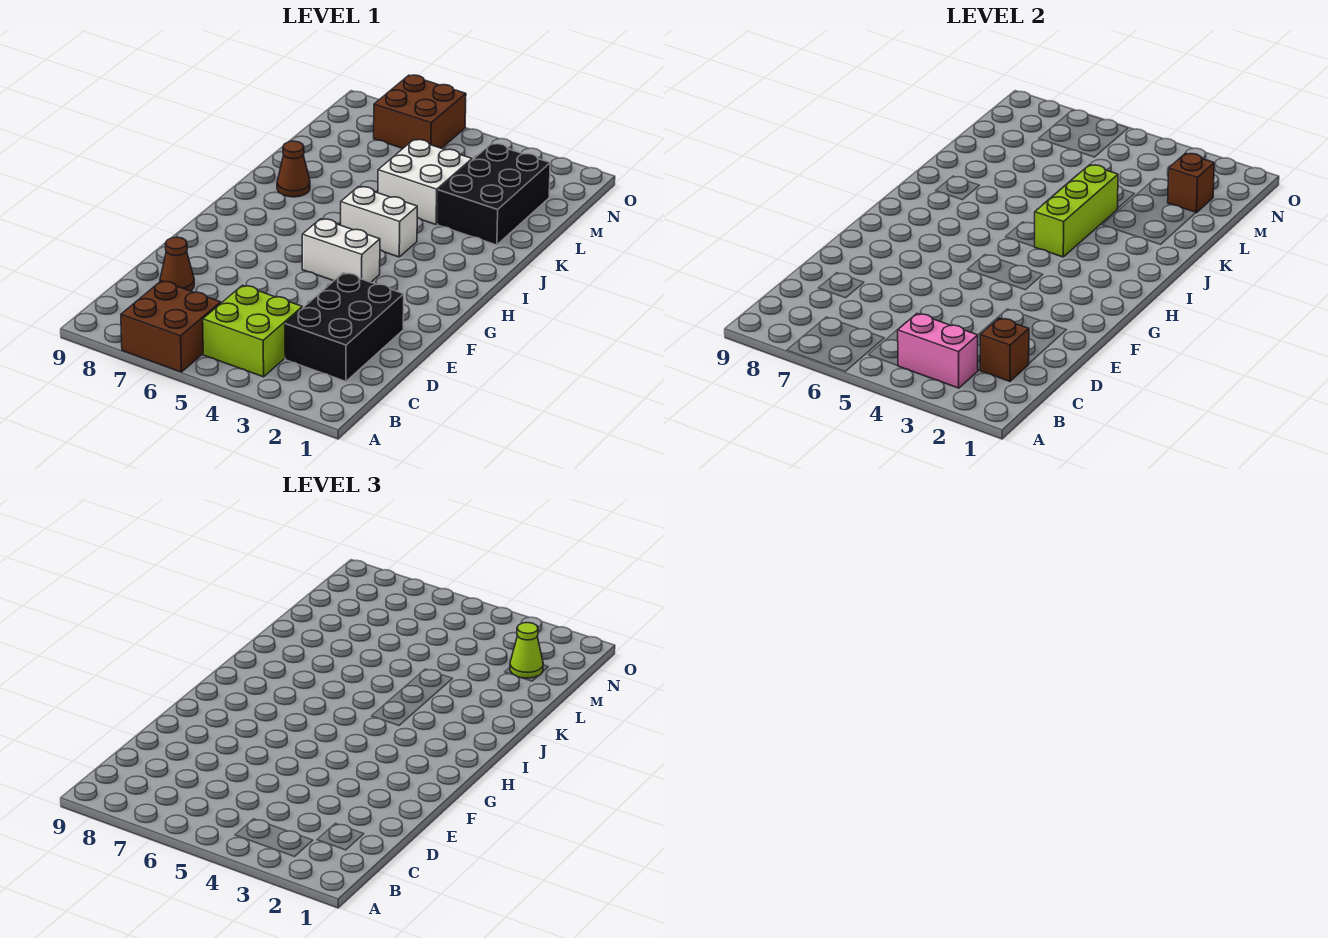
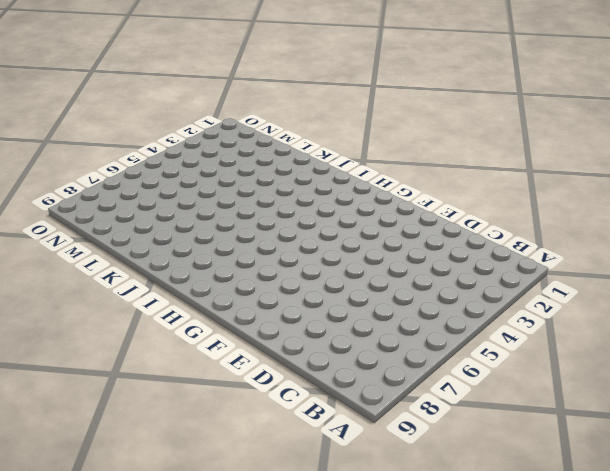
none -> brown brick A6:B7 level 1
none -> lime brick B4:C5 level 1
none -> black brick C2:E3 level 1

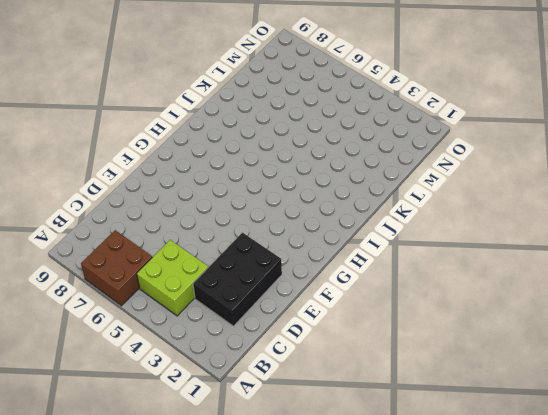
none -> brown cone D8 level 1
none -> white brick G4:G5 level 1
none -> white brick I4:I5 level 1

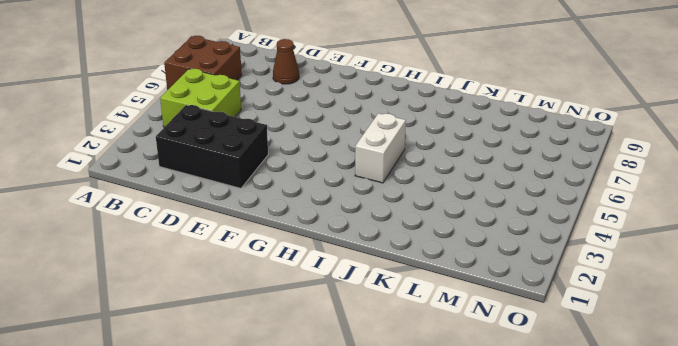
none -> white brick G4:G5 level 1
none -> brown cone J8 level 1
none -> black brick K2:M3 level 1

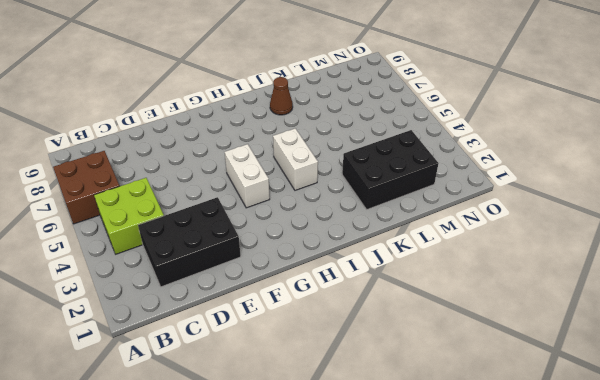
none -> brown cone D8 level 1
none -> white brick K4:L5 level 1
none -> brown brick N6:O7 level 1

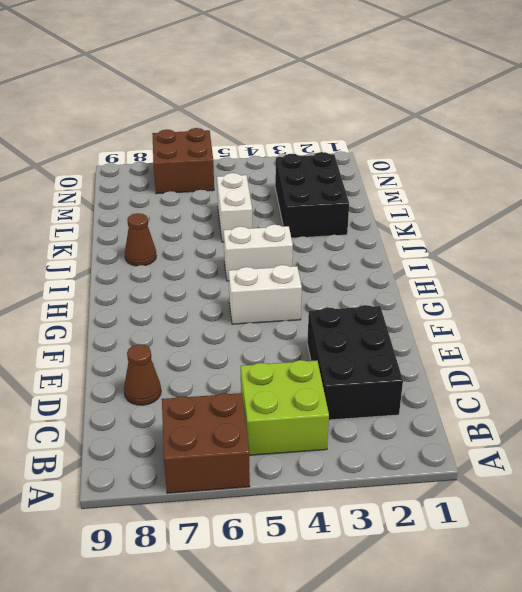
white brick K5:L5 level 1 -> white brick K4:L5 level 1
none -> pink brick B3:B4 level 2
none -> brown brick C2 level 2
none -> lime brick I4:K4 level 2

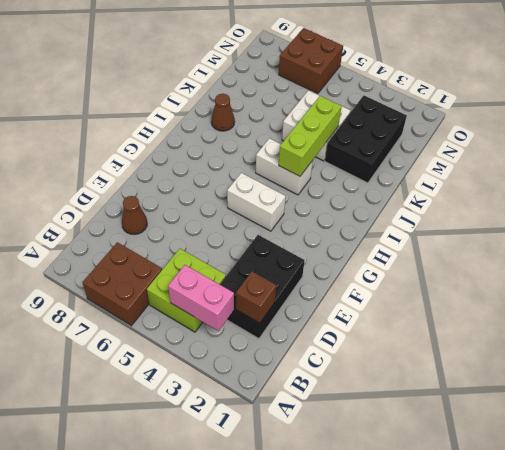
none -> brown brick M2 level 2
none -> lime cone M2 level 3

